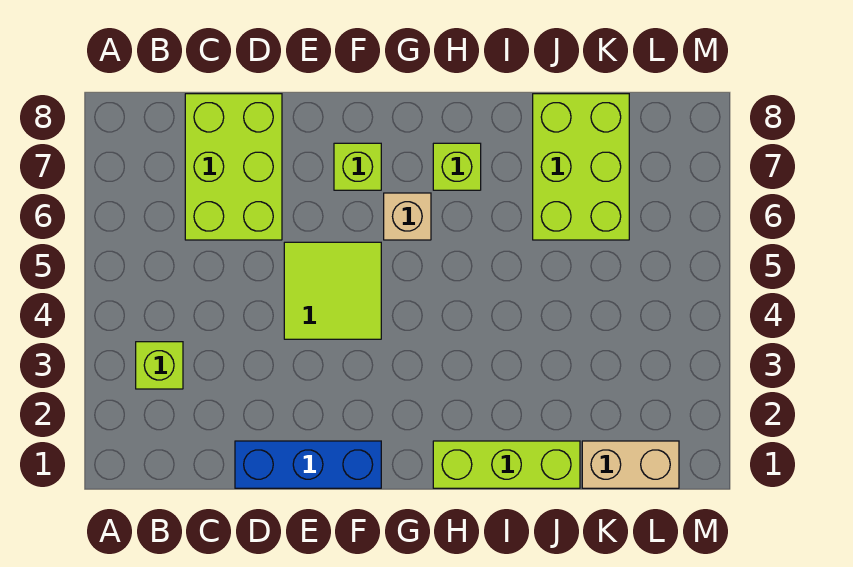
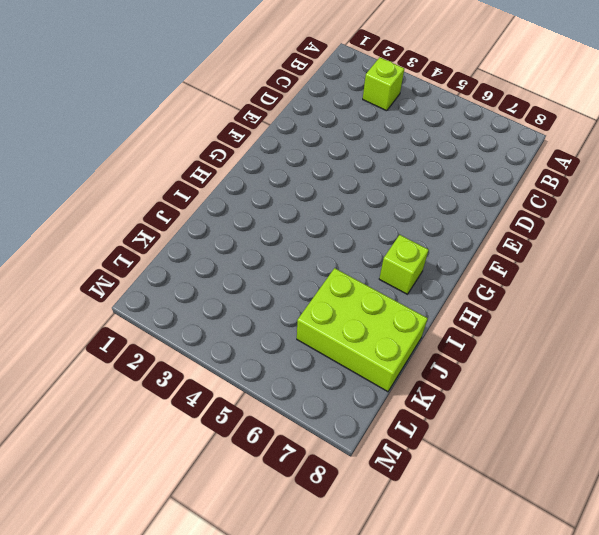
none -> lime brick C6:D8 level 1
none -> blue brick D1:F1 level 1

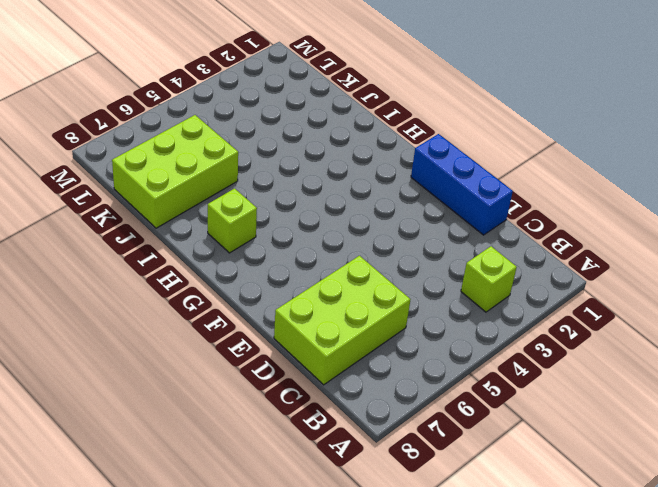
none -> lime tile E4:F5 level 1
none -> lime brick F7 level 1

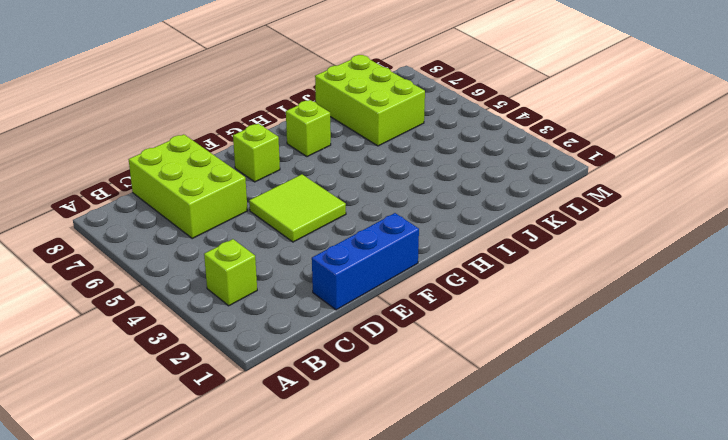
none -> tan brick G6 level 1
none -> lime brick H1:J1 level 1

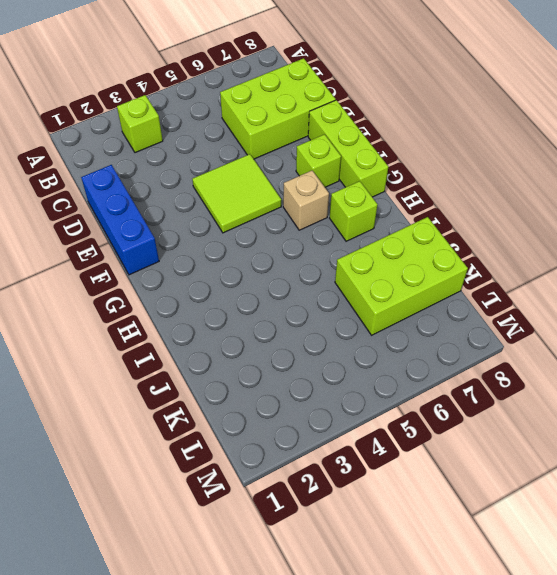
lime brick E8:G8 level 1 -> lime brick H1:J1 level 1
none -> tan brick K1:L1 level 1

